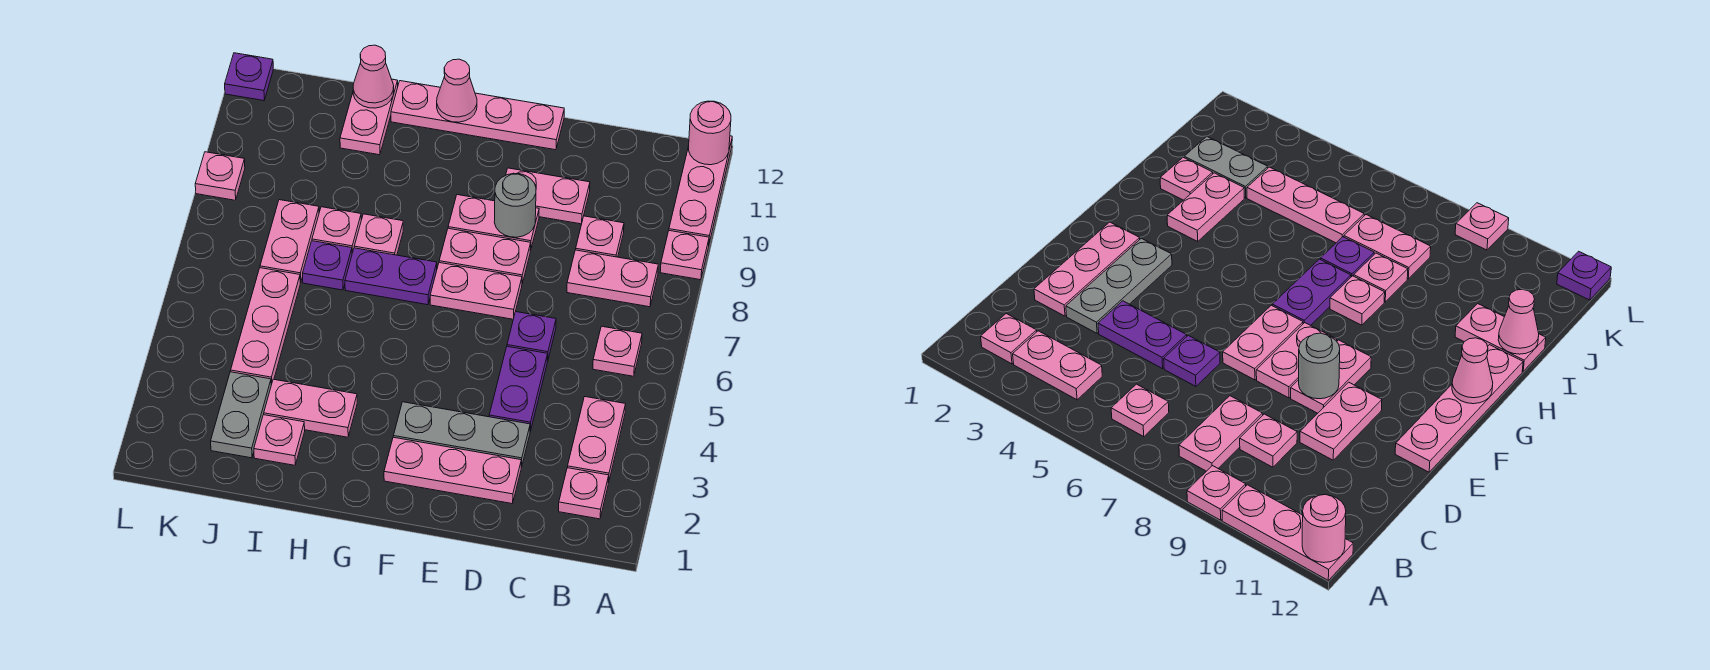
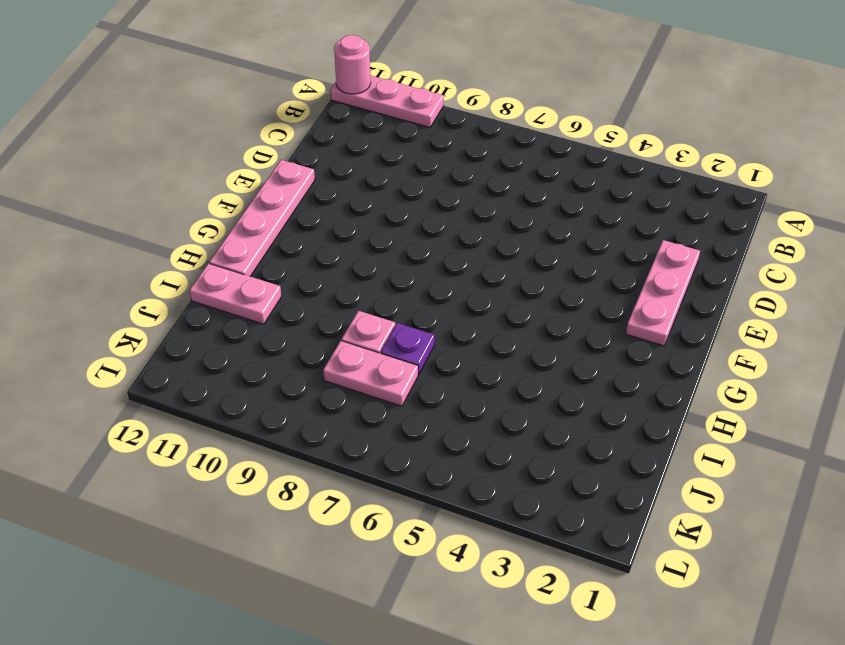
none -> pink plate A9 level 1
none -> pink plate B2 level 1
none -> pink plate B3:B4 level 1
none -> pink plate B6 level 1

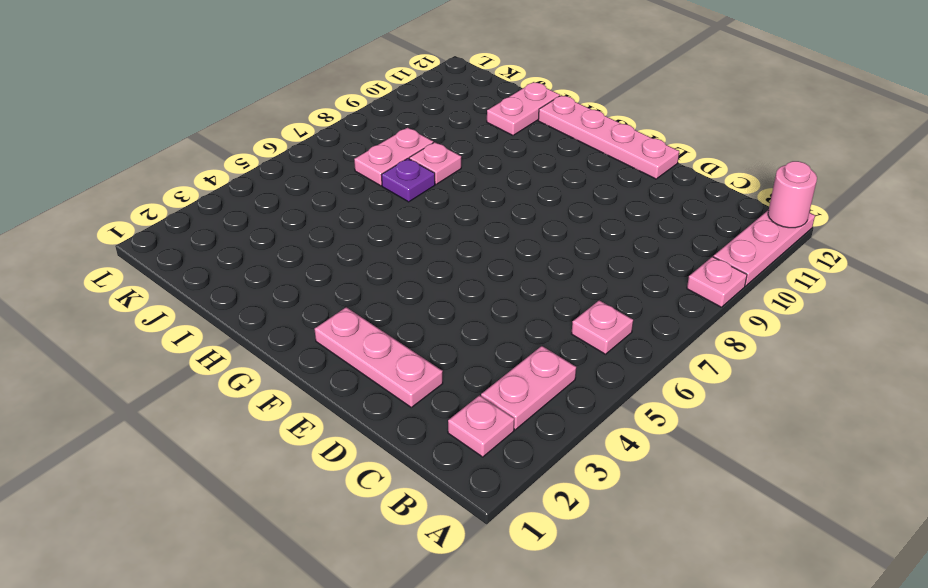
none -> pink plate B8:C8 level 1
none -> pink plate C9 level 1
none -> grey plate D3:F3 level 1
none -> purple plate D4:D5 level 1

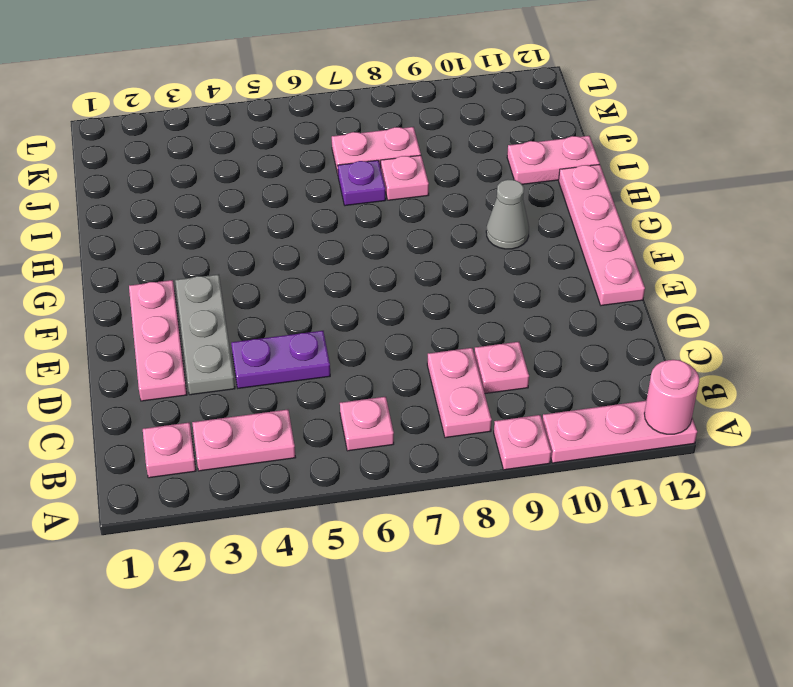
grey cone G10 level 1 -> none
none -> purple plate D6 level 1
none -> pink plate D10:E10 level 1
none -> pink plate E7:F7 level 1
none -> pink plate E8:F8 level 1

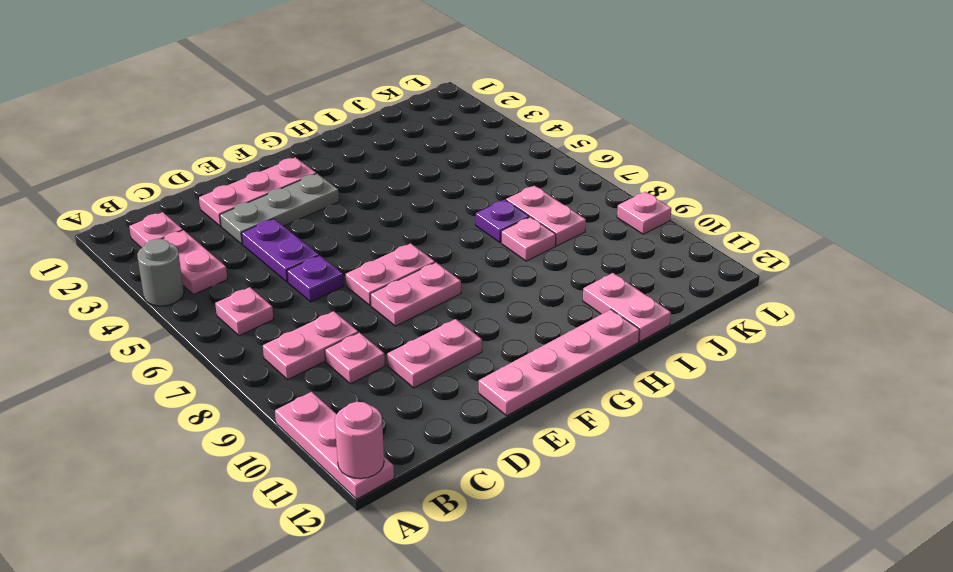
grey round brick A4 level 1 -> grey round brick E9 level 2
none -> pink plate A9 level 1
none -> pink plate E9:F9 level 1
none -> purple plate G7:H7 level 1
none -> pink plate H3:I3 level 1

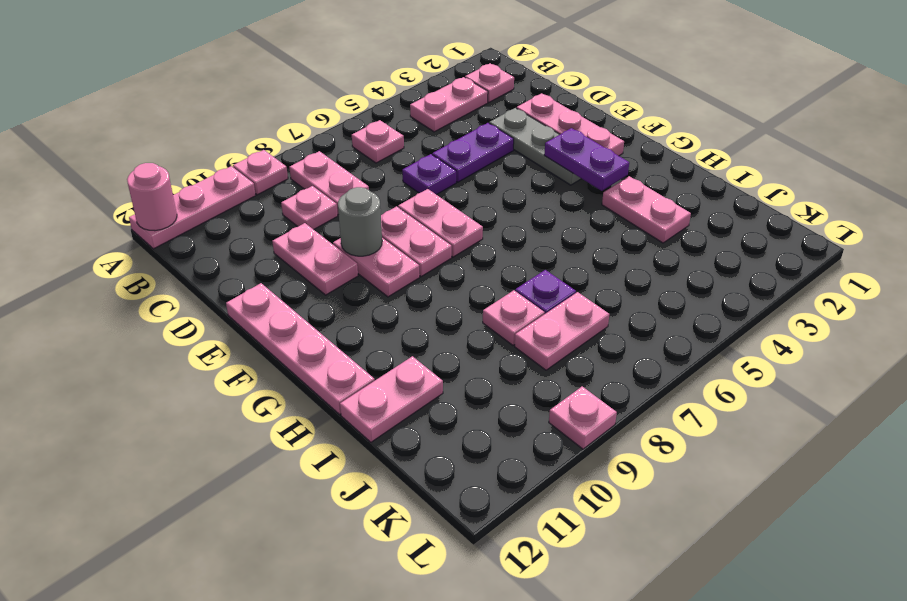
purple plate F3:G3 level 2 -> purple plate G7:H7 level 1
none -> pink plate H8 level 1
none -> pink plate I2 level 1
none -> grey plate J2:J3 level 1
none -> pink plate J4:J6 level 1

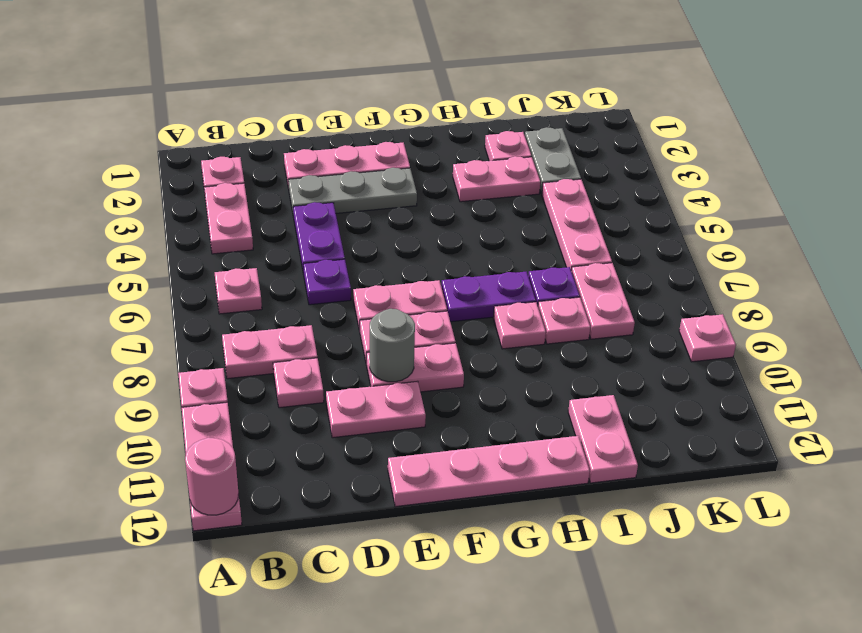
none -> purple plate L12 level 1
none -> pink cone G12 level 2
none -> pink cone I12 level 2

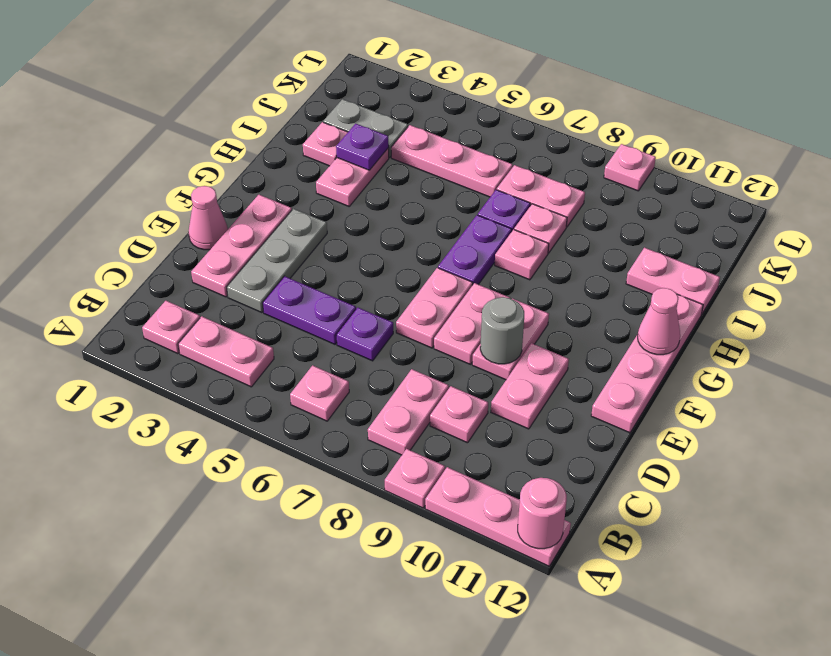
pink cone E1 level 1 -> pink cone I12 level 2
purple plate I3 level 2 -> purple plate L12 level 1

